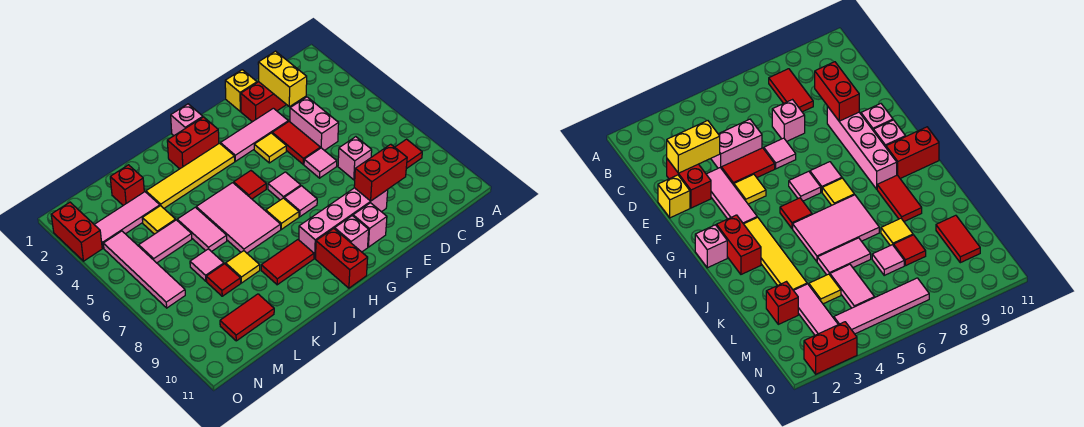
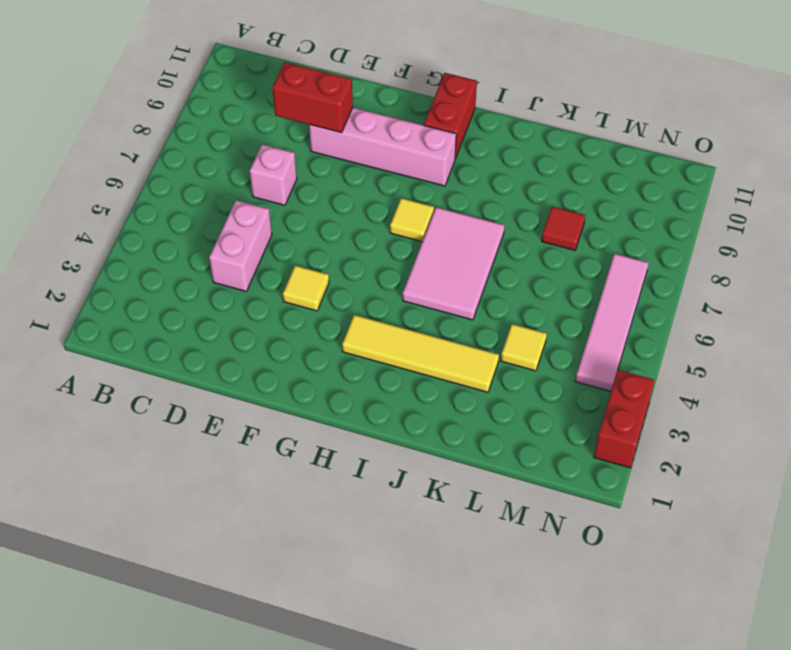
none -> red tile B8:C8 level 1
none -> red brick D2:E2 level 1
none -> yellow brick E1 level 1
none -> pink tile E3:G3 level 1

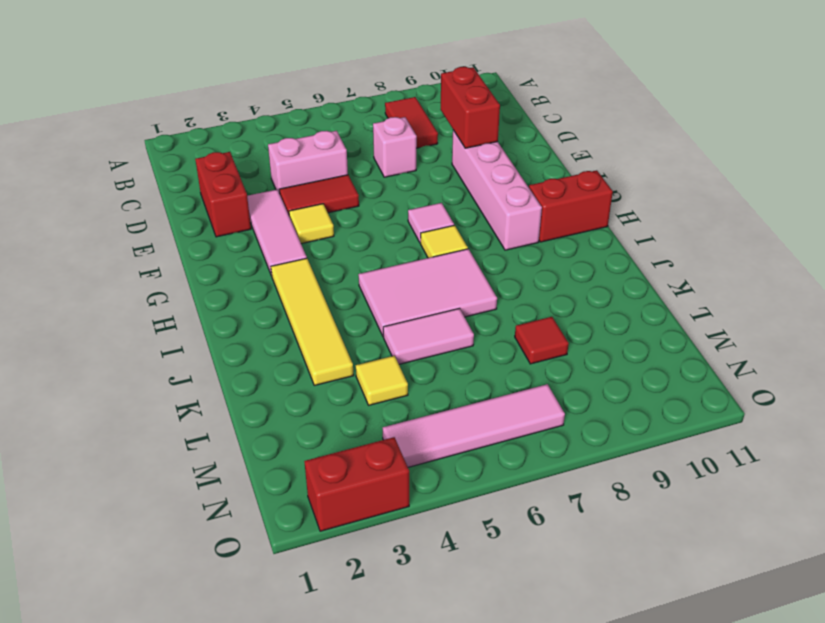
none -> yellow brick E1 level 1
none -> pink tile E6 level 1
none -> pink brick F10 level 1
none -> pink tile G6 level 1

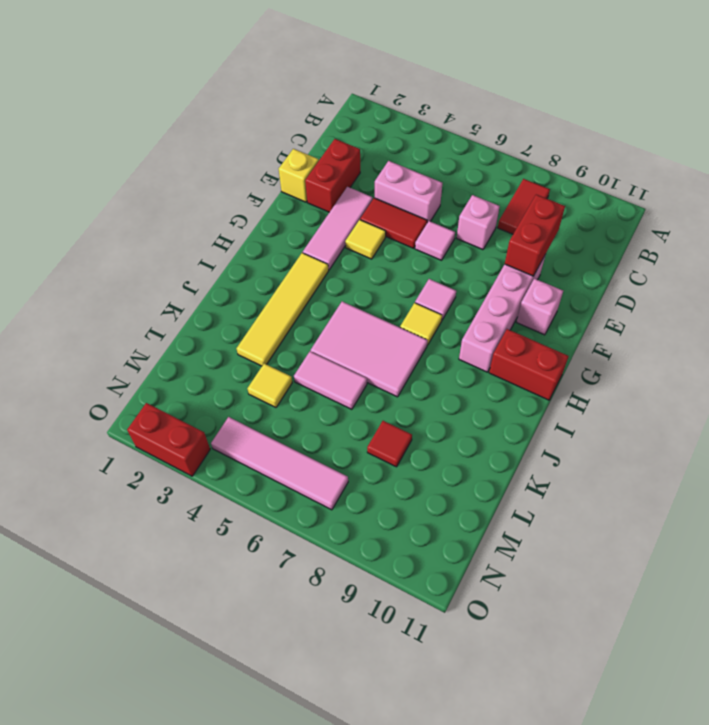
none -> pink tile G6 level 1
none -> pink brick G10 level 1
none -> pink brick H1 level 1
none -> red brick H2:I2 level 1

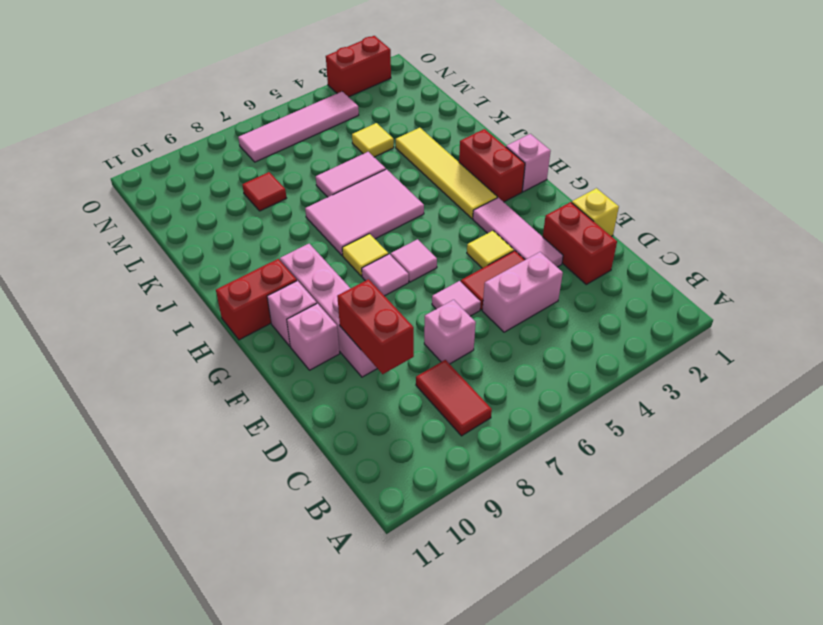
none -> red tile H5 level 1
none -> red tile I9:J9 level 1
none -> yellow tile K8 level 1
none -> red brick L2 level 1

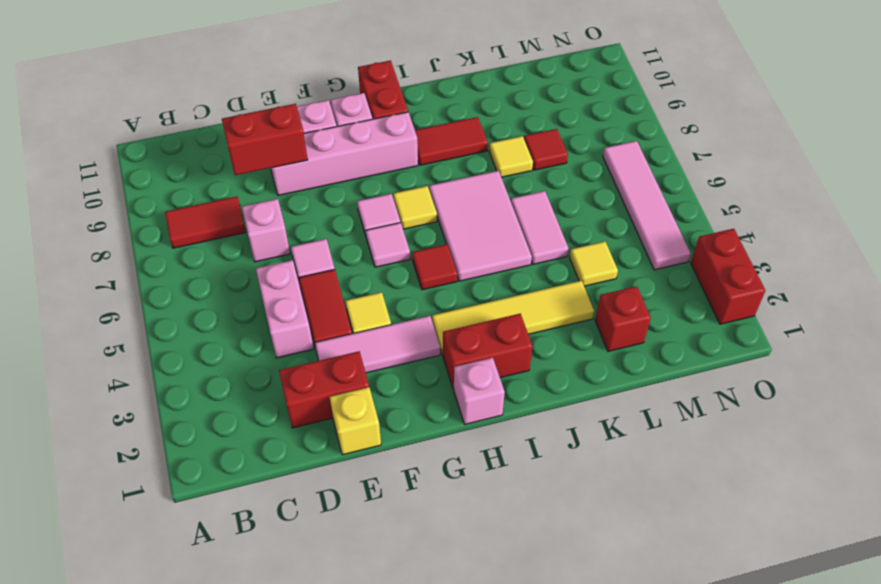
none -> pink tile L3:N3 level 1
none -> pink tile L5:M5 level 1
none -> pink tile L7 level 1
none -> red tile L10:M10 level 1

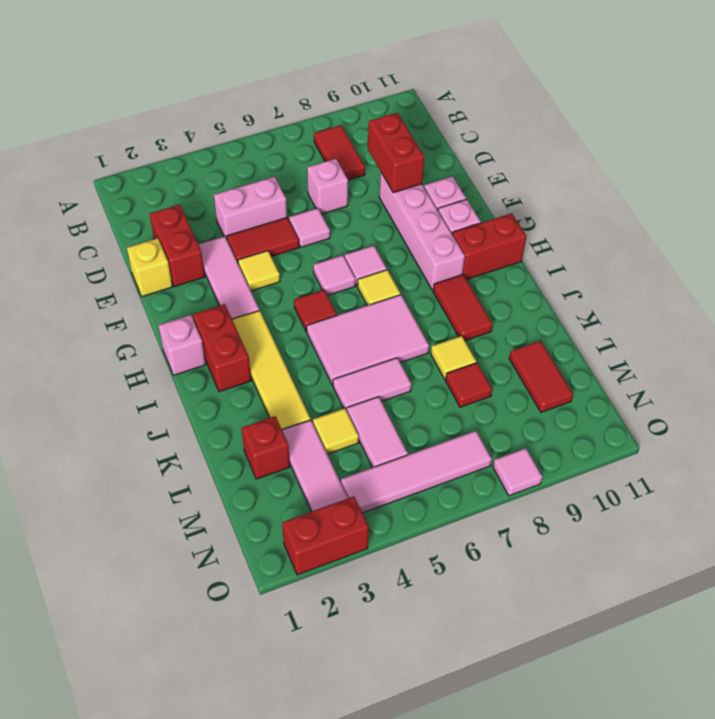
pink tile O8 level 1 -> pink tile L7 level 1
none -> yellow brick D2:D3 level 2

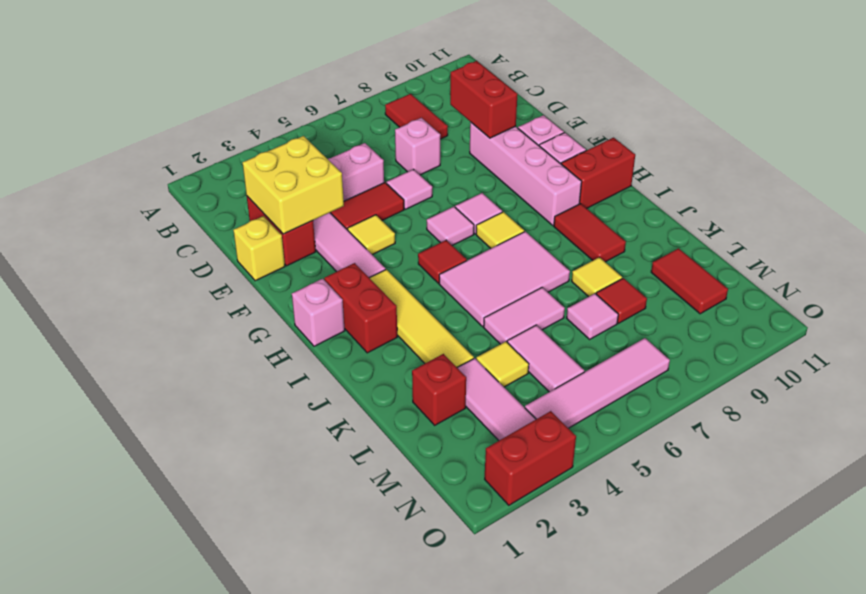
yellow brick D2:E3 level 2 -> yellow brick D2:D3 level 2

